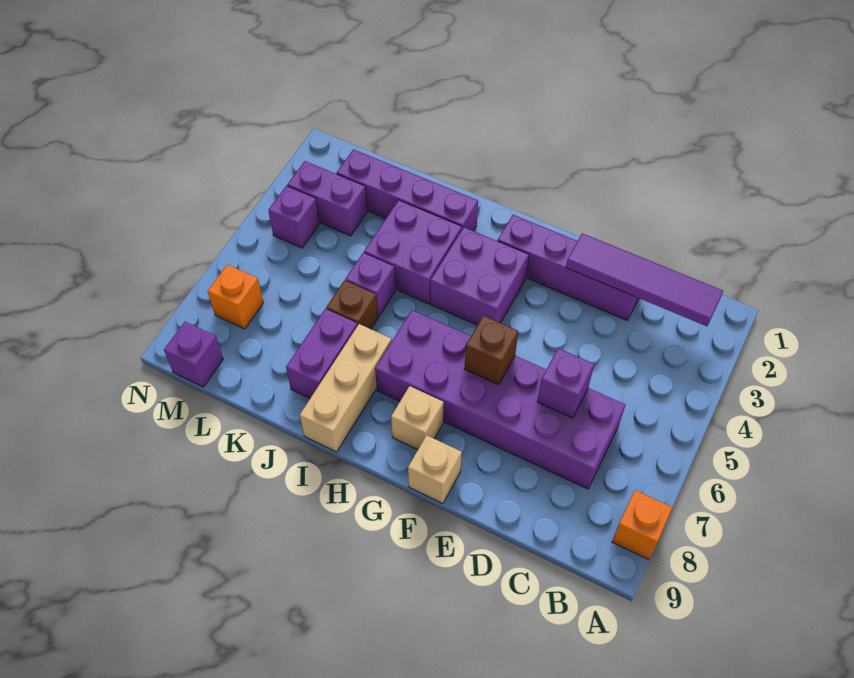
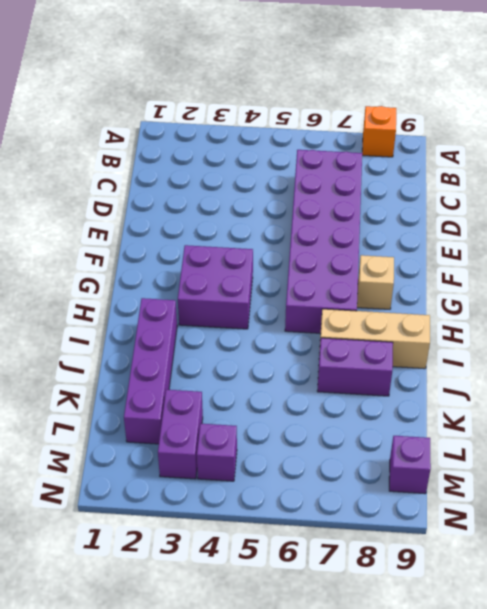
none -> purple brick D2:G2 level 1
none -> tan brick F9 level 1
none -> purple brick I3:J4 level 1

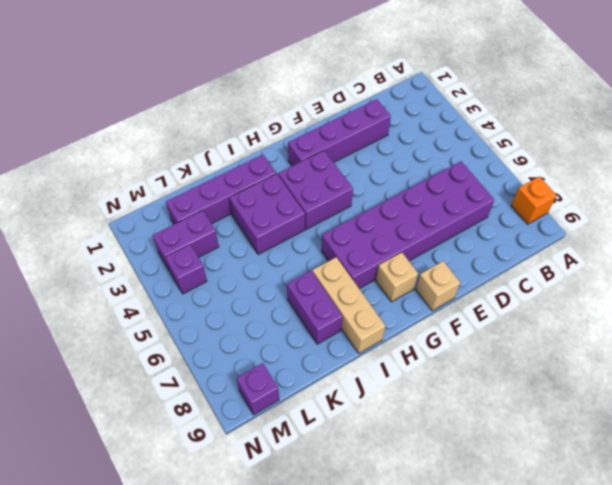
none -> purple brick J5 level 1
none -> brown brick J6 level 1
none -> orange brick M7 level 1

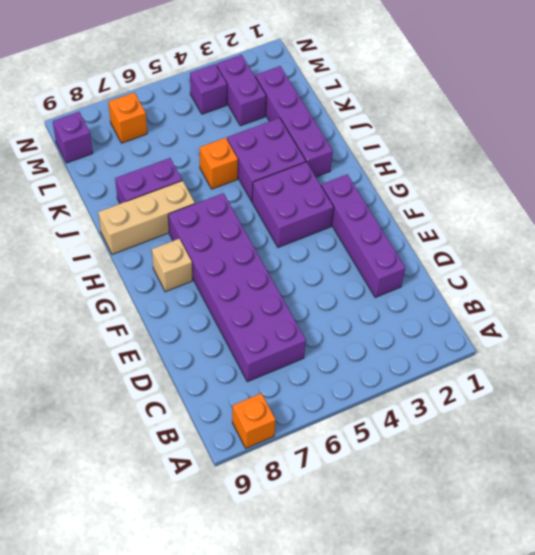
orange brick J5 level 1 -> purple brick J5 level 1
none -> tan brick F9 level 1
none -> brown brick J6 level 1
none -> purple tile B2:E2 level 2

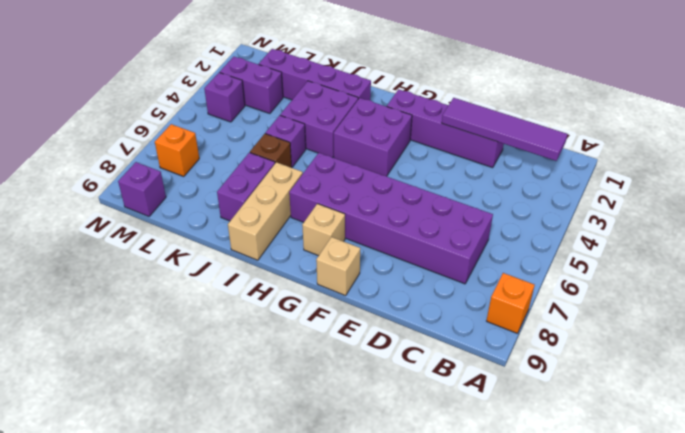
none -> purple brick D6 level 2
none -> brown brick F6 level 2

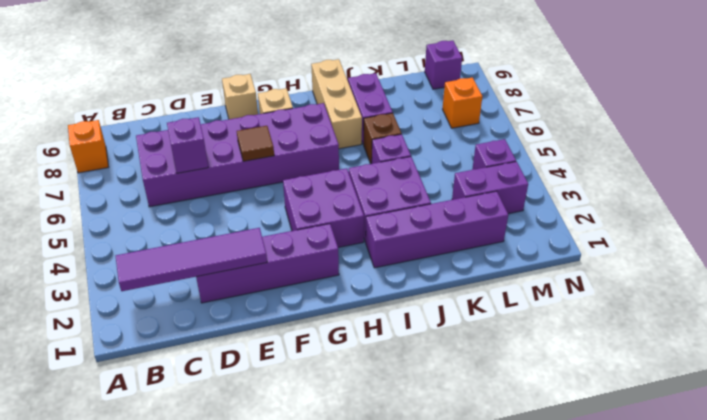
brown tile F6 level 2 -> brown brick F6 level 2

